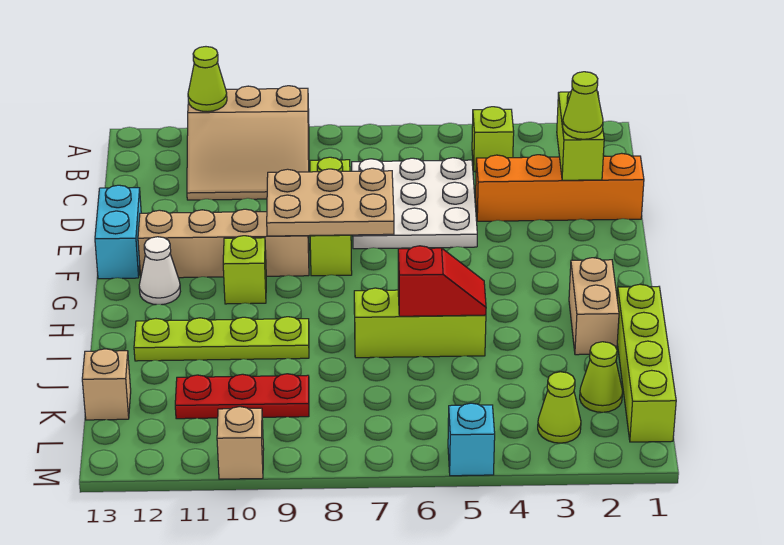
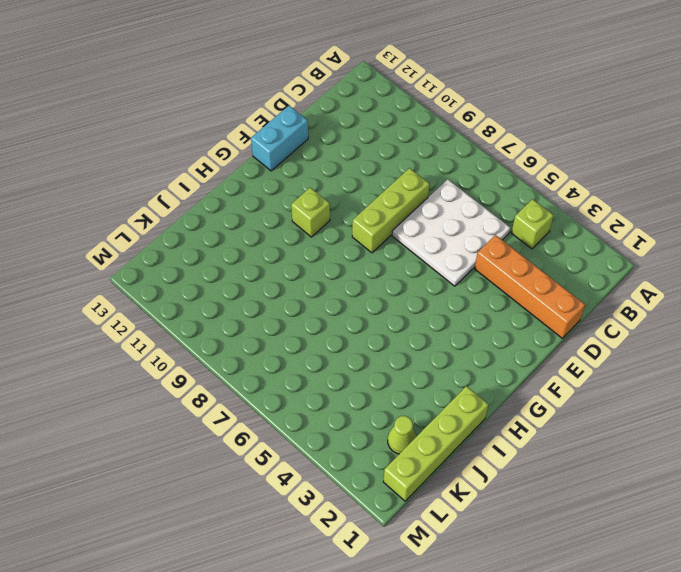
none -> tan slope A9:C11 level 1 top A
none -> tan brick F9:F12 level 1
none -> white cone G12 level 1

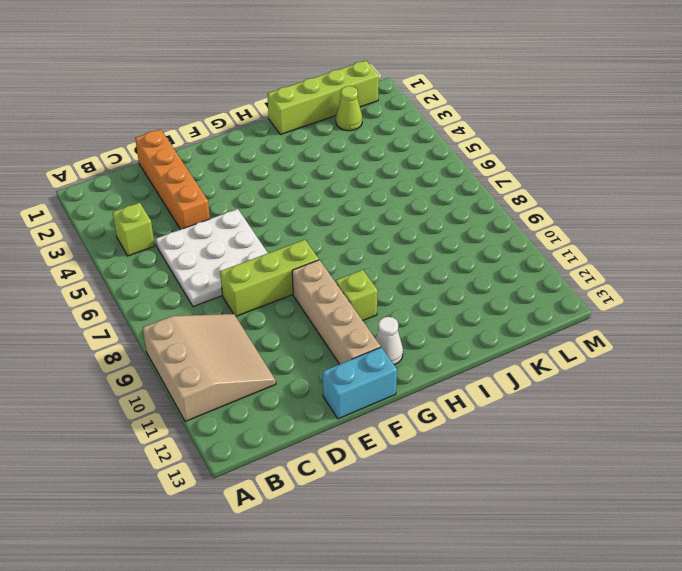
none -> tan brick H2:I2 level 1
none -> lime brick I5:I7 level 1
none -> lime plate I9:I12 level 1

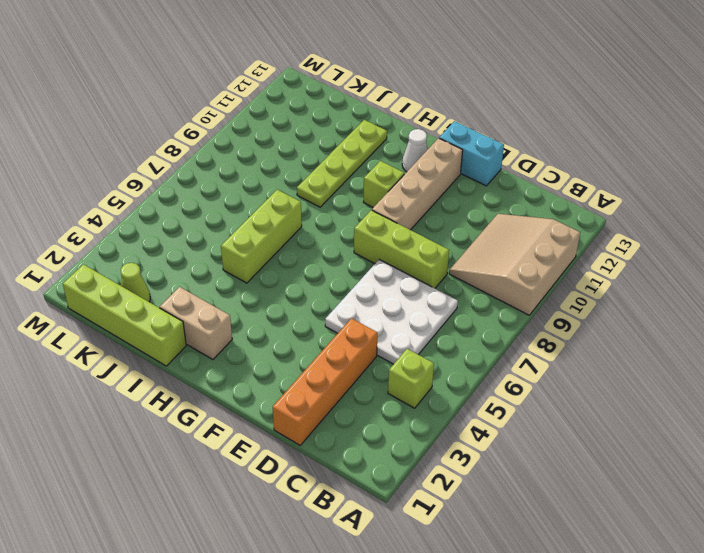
none -> red plate K9:K11 level 1
none -> tan brick K13 level 1
none -> lime cone L3 level 1

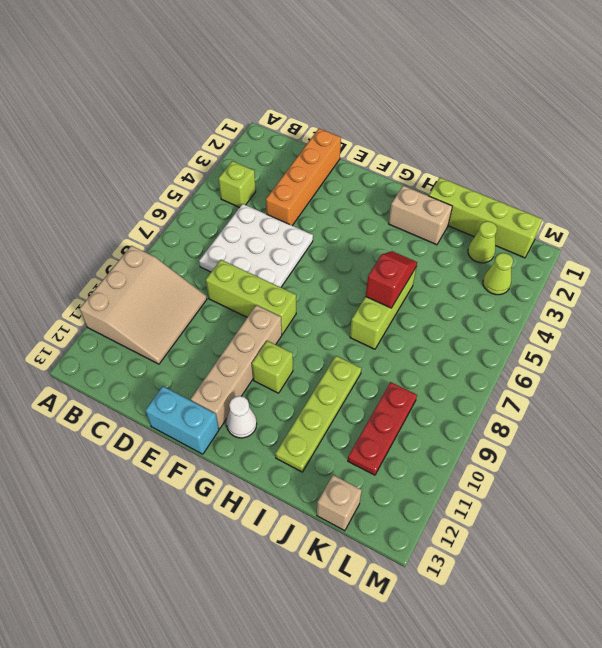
none -> cyan brick M5 level 1
none -> tan brick M10 level 1
none -> lime cone A11 level 2

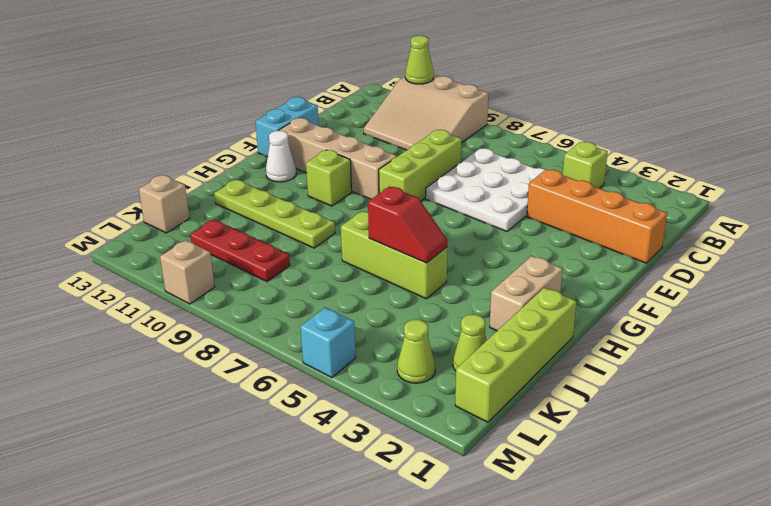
none -> lime brick C2:D2 level 2
none -> tan plate E7:F9 level 2
none -> lime cone D2 level 3

